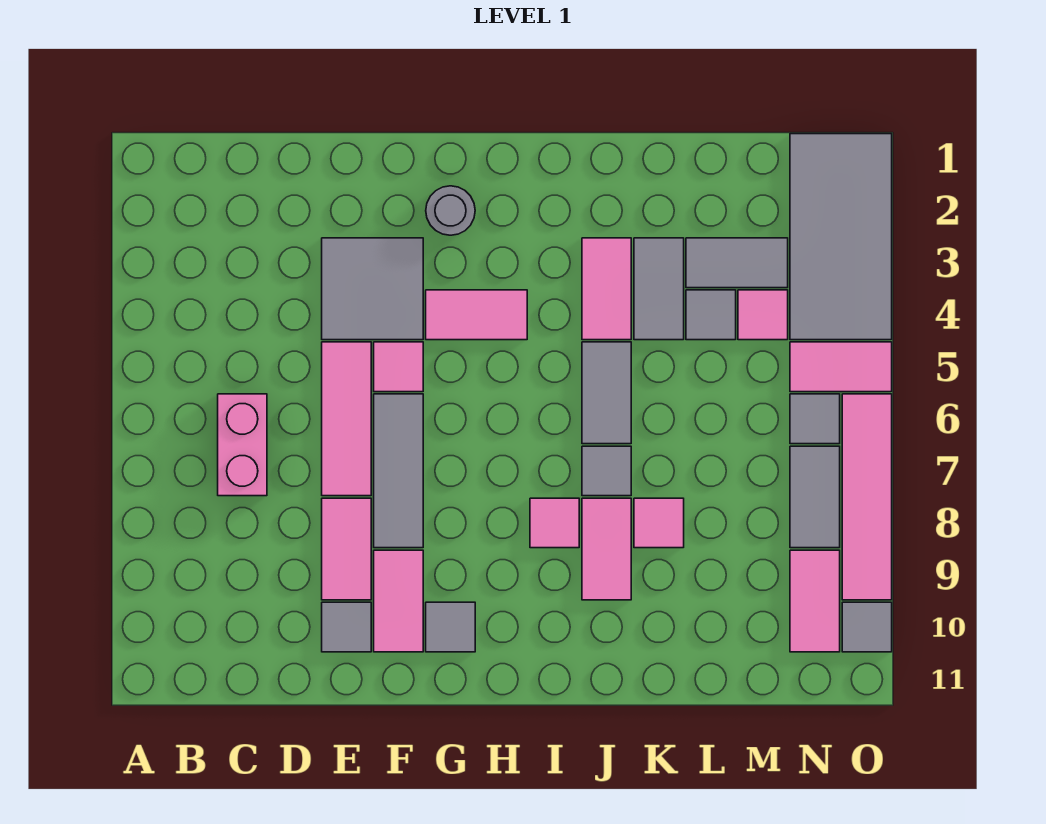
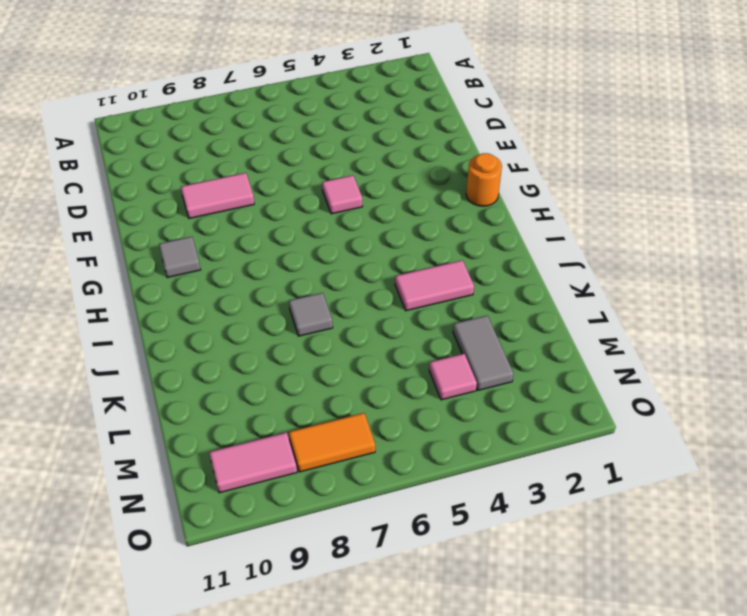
orange round brick G1 level 1 -> none
orange tile N7:N8 level 1 -> grey tile N7:N8 level 1
none -> pink brick C6:C7 level 1
none -> grey tile E3:F4 level 1
none -> pink tile E5:E7 level 1

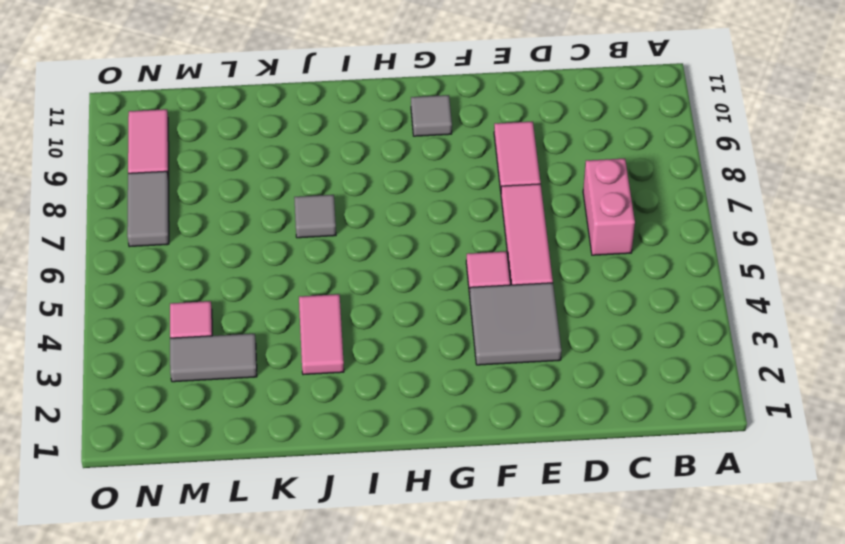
none -> grey tile E10 level 1
none -> grey tile F6:F8 level 1
none -> pink tile F9:F10 level 1

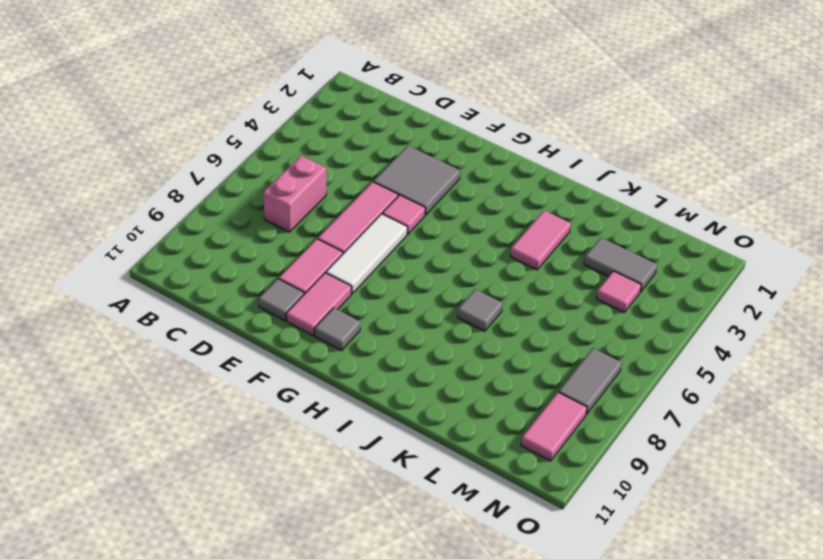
white tile F6:F8 level 1 -> grey tile F6:F8 level 1
none -> grey round brick G2 level 1
none -> pink tile G4:H4 level 1
none -> pink tile I8 level 1

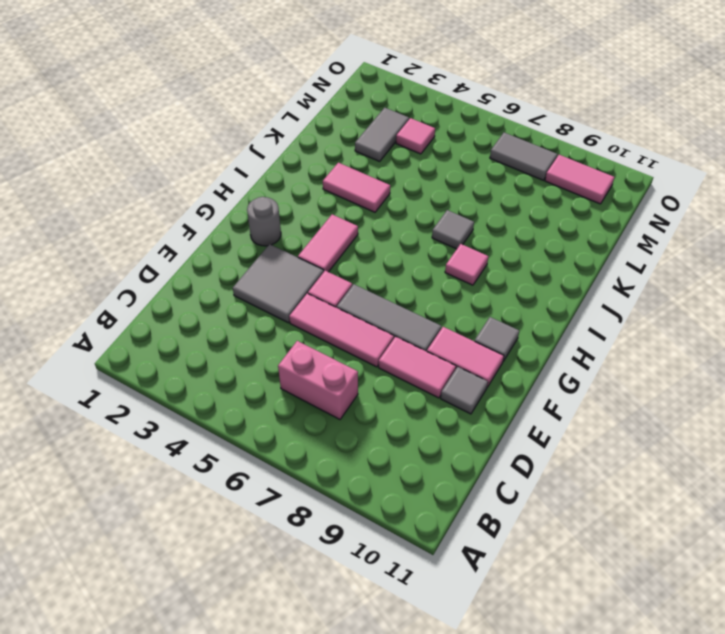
none -> grey tile J5:J6 level 1
none -> pink tile J8:J9 level 1
none -> grey tile K3:K4 level 1

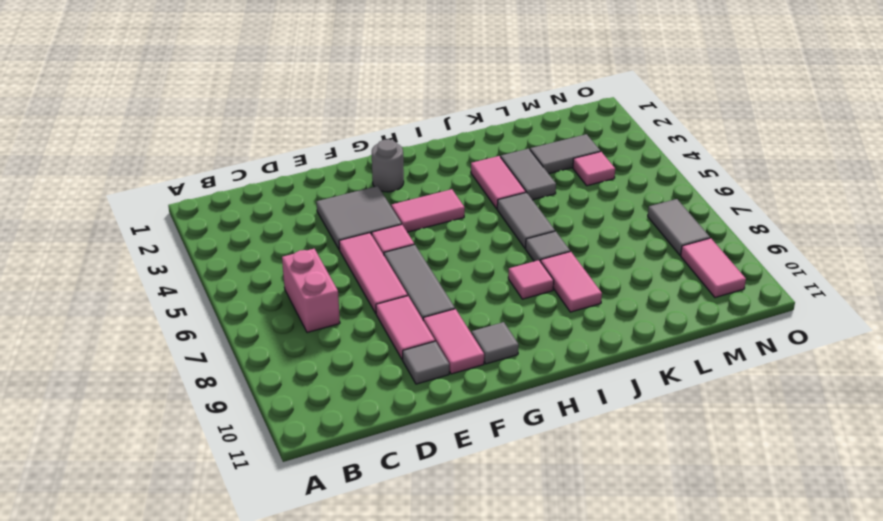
none -> pink tile K8 level 1
none -> grey tile L4 level 1
none -> grey tile N1:O4 level 1

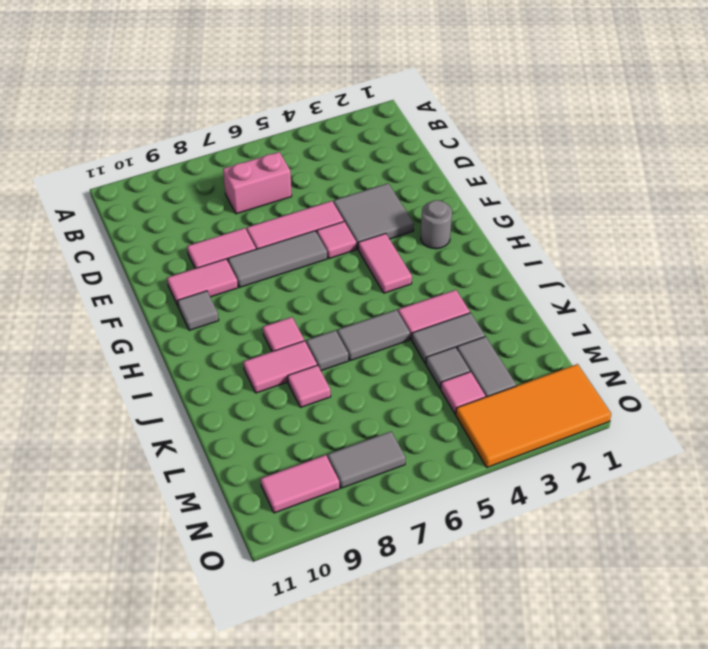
orange tile N1:O4 level 1 -> grey tile N1:O4 level 1
none -> grey tile E10 level 1
none -> pink tile N5:O5 level 1
none -> grey tile N6 level 1

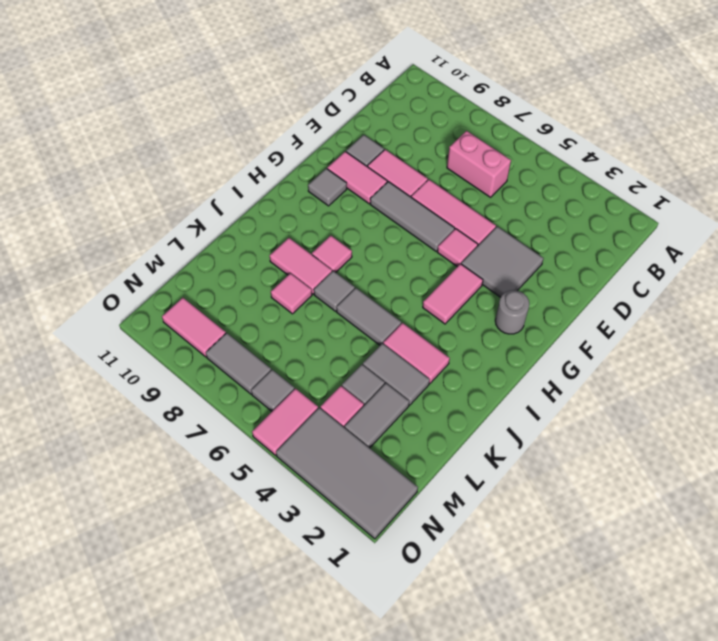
none -> pink tile O6:O9 level 1
none -> grey tile O10 level 1

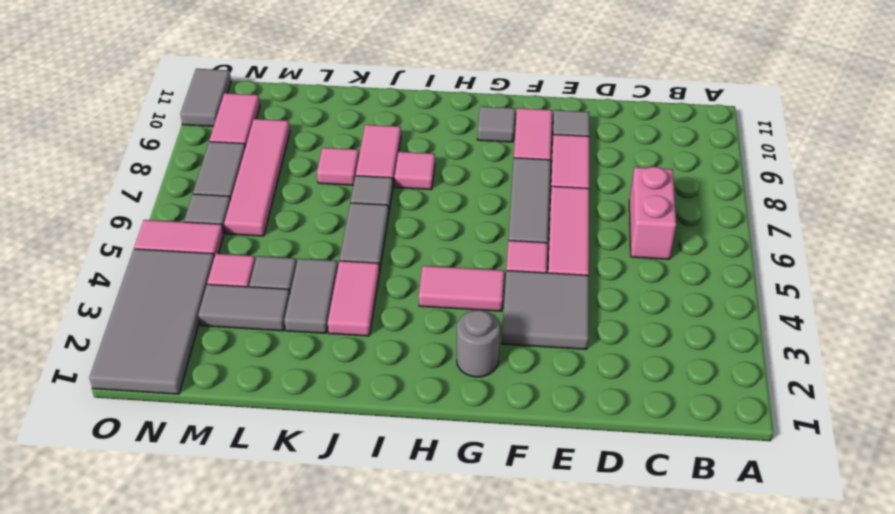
pink tile M6:M9 level 1 -> pink tile O6:O9 level 1
grey tile O10:O11 level 1 -> grey tile O10 level 1

